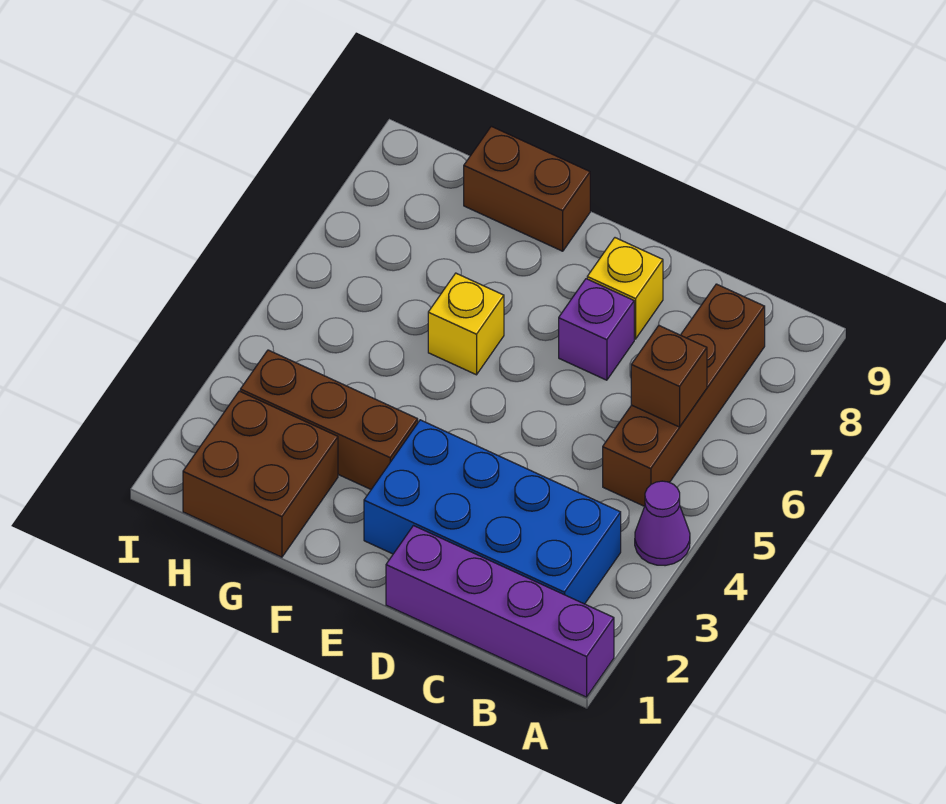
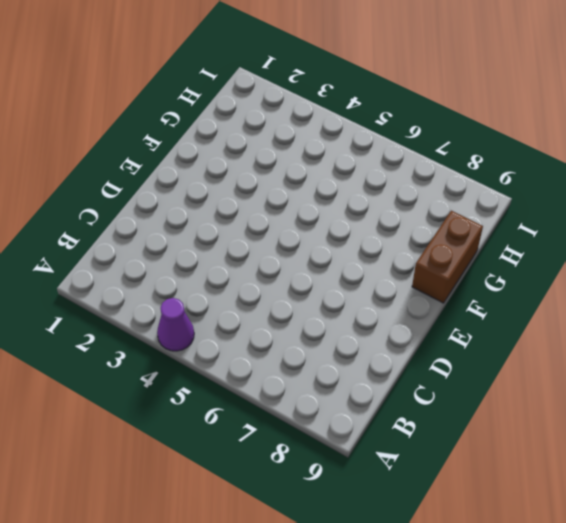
none -> purple brick A1:D1 level 1
none -> blue brick B2:E3 level 1

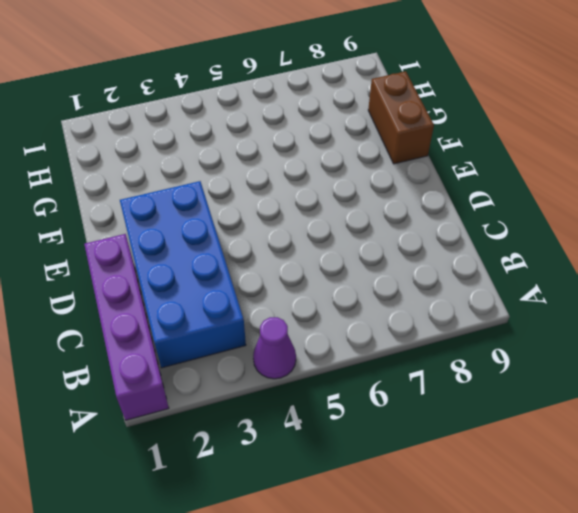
none -> brown brick B5:B8 level 1
none -> purple brick D7 level 1

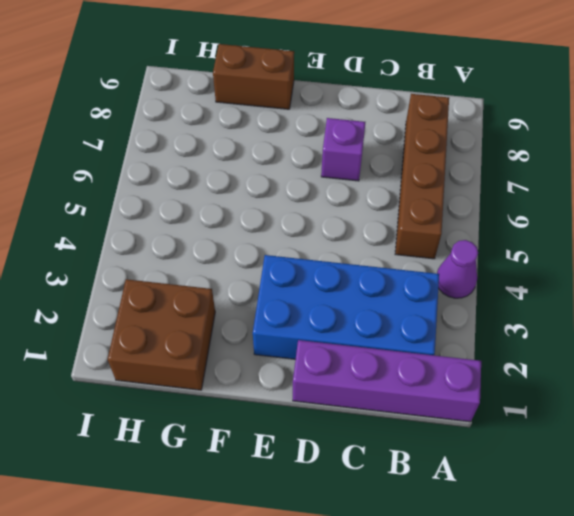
none -> yellow brick D8 level 1
none -> brown brick F3:H3 level 1

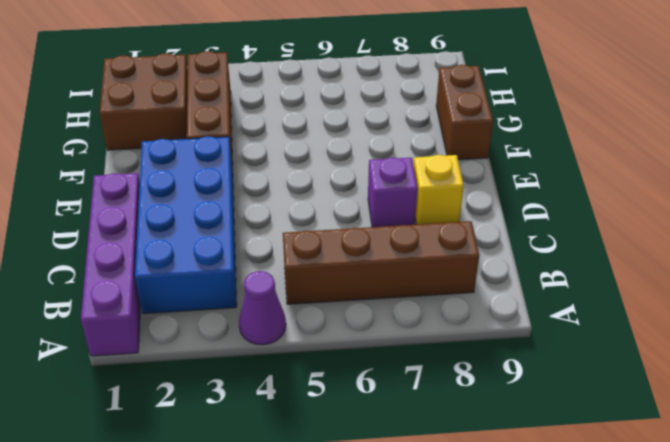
none -> yellow brick F6 level 1
none -> brown brick B6 level 2

